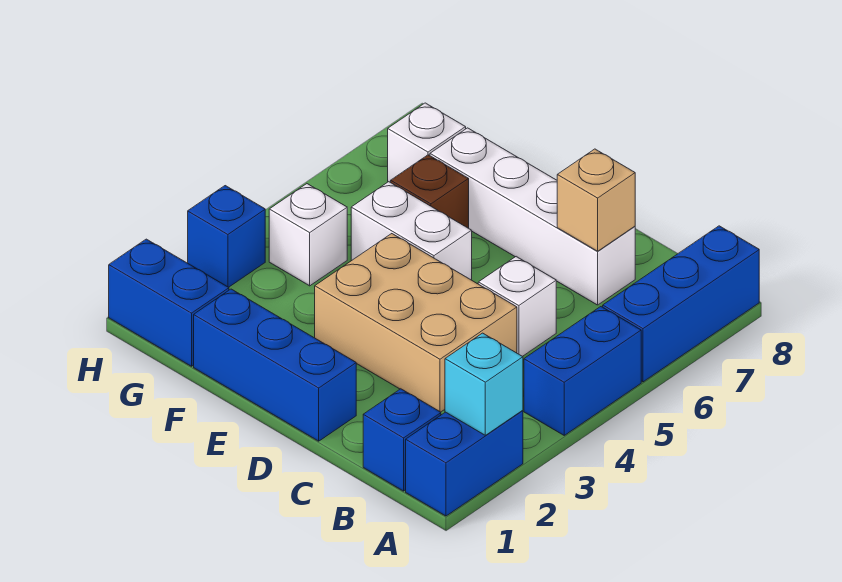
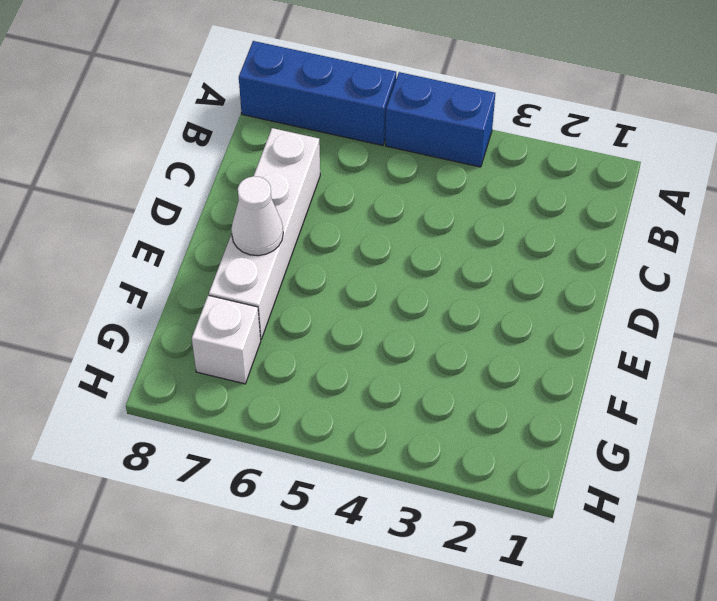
white cone E7 level 2 -> none
none -> blue brick A1:A2 level 1
none -> blue brick B1 level 1
none -> tan brick C3:E4 level 1

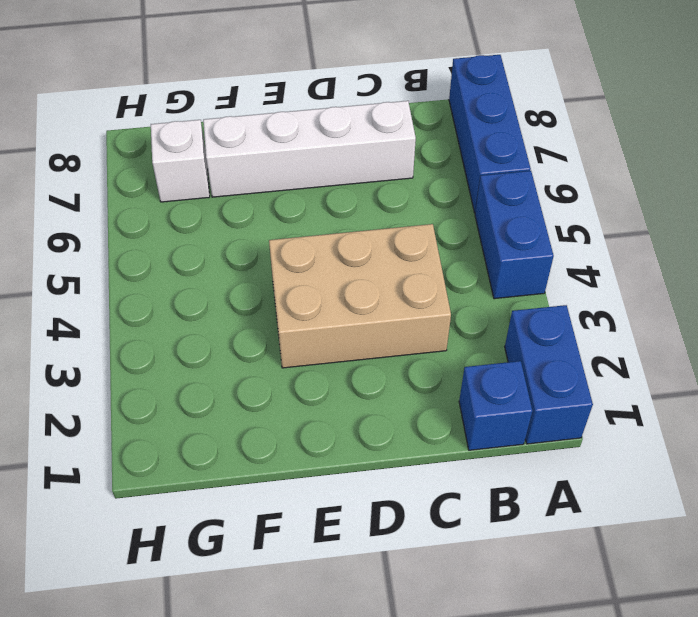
none -> white brick C5 level 1
none -> blue brick D1:F1 level 1
none -> white brick E5:F5 level 1

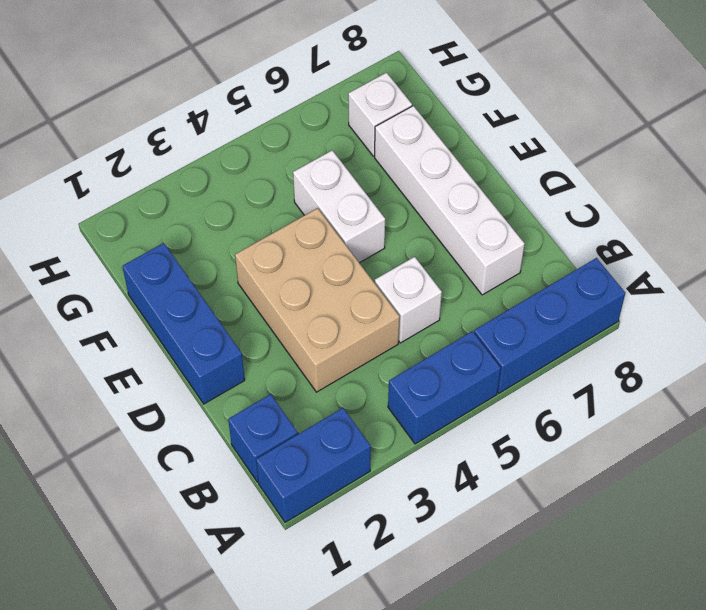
none -> brown brick F6 level 1
none -> blue brick G1:H1 level 1
none -> white brick G4 level 1

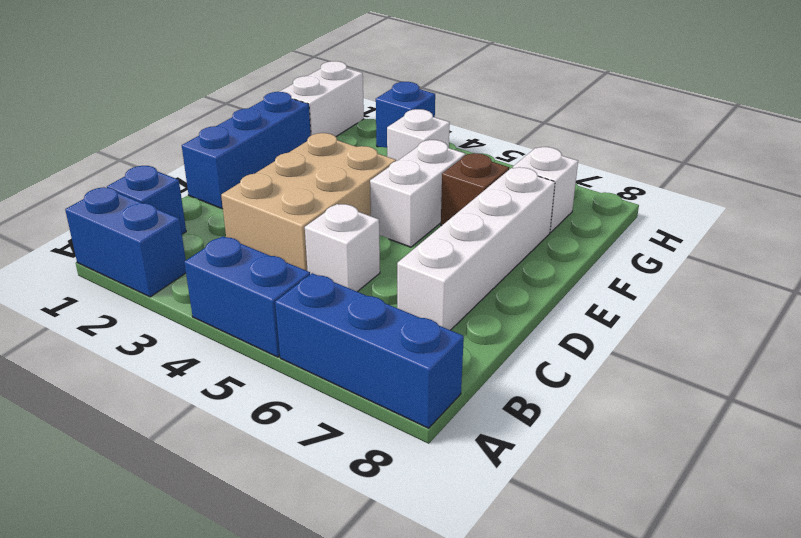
white brick G1:H1 level 1 -> blue brick G1:H1 level 1
none -> cyan brick A2 level 2
none -> tan brick C7 level 2

